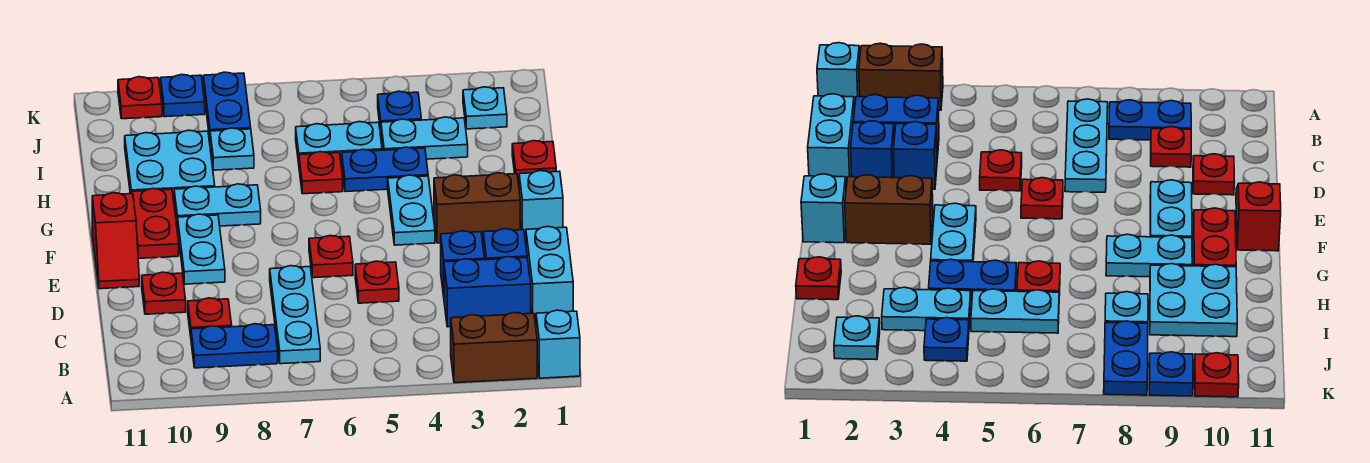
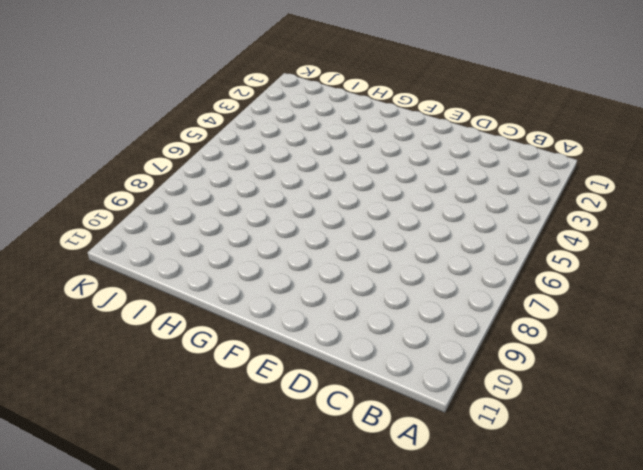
none -> cyan brick A1 level 1
none -> brown brick A2:A3 level 1
none -> cyan plate B7:D7 level 1
none -> blue plate B8:B9 level 1

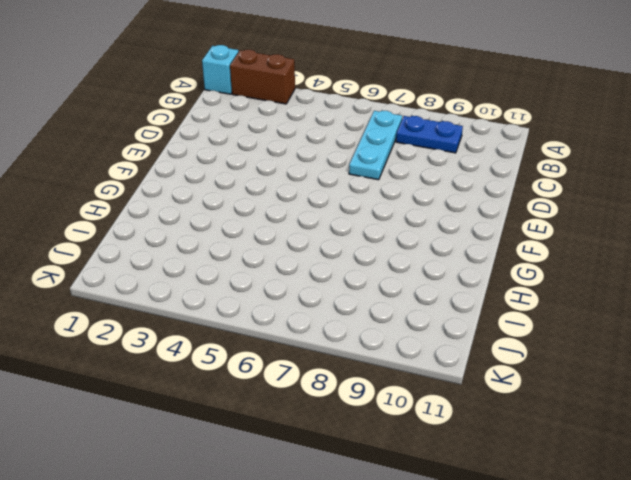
none -> cyan brick C1:D1 level 1
none -> blue brick C2:C3 level 1
none -> red plate C9 level 1
none -> blue brick D2 level 1

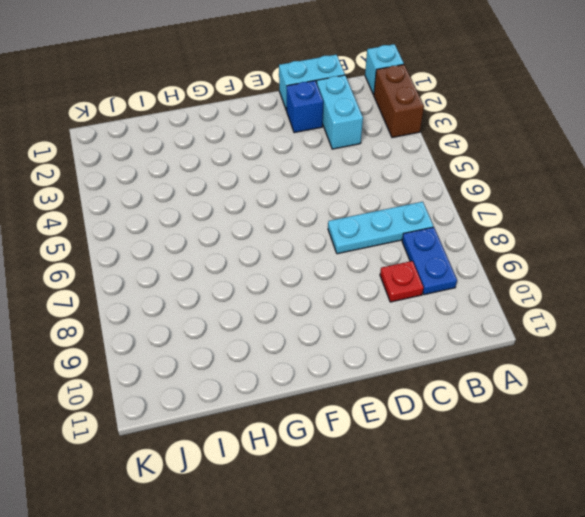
cyan brick C2:C3 level 1 -> blue brick C2:C3 level 1
none -> blue brick D3 level 1
none -> red plate D5 level 1
none -> red plate D10 level 1
none -> red plate E6 level 1

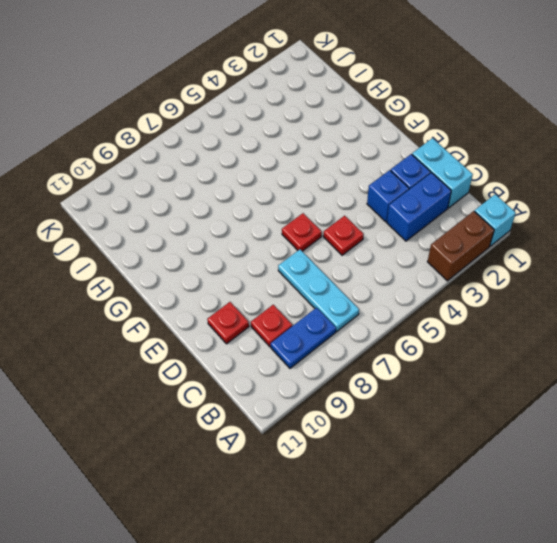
none -> cyan plate E9:F9 level 1
none -> red slope E11:F11 level 1 top F
none -> cyan brick F1 level 1
none -> brown brick F2:F3 level 1

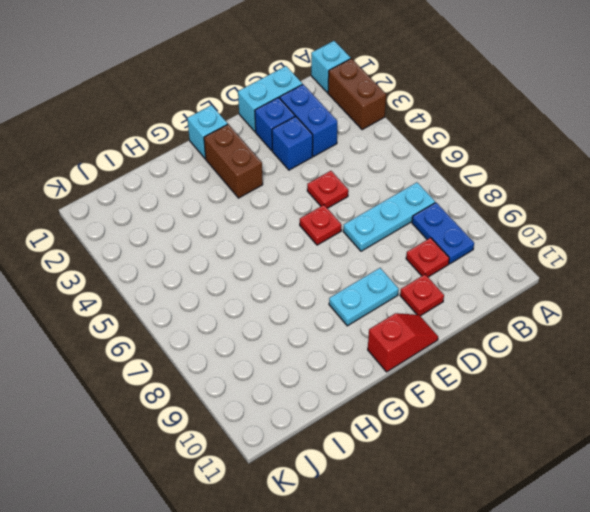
none -> cyan plate F4:G4 level 1
none -> red plate F10:G10 level 1
none -> cyan plate G8:G9 level 1
none -> red plate H1 level 1

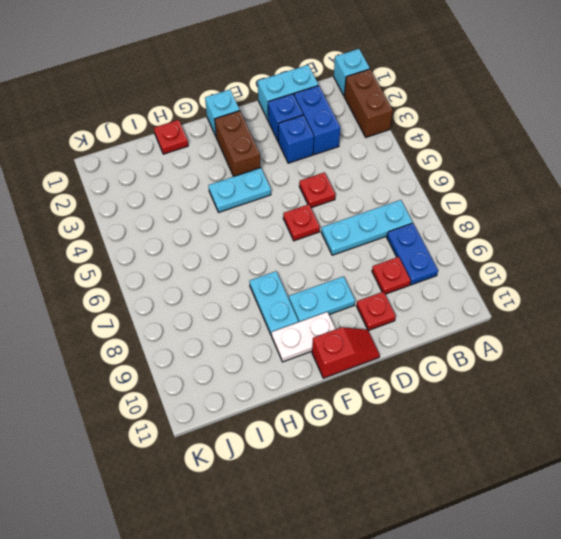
white plate F10:G10 level 1 -> red plate F10:G10 level 1
none -> blue plate H4:H5 level 1
none -> red plate H6 level 1
none -> cyan plate H9:I10 level 1
none -> cyan plate I3:I4 level 1

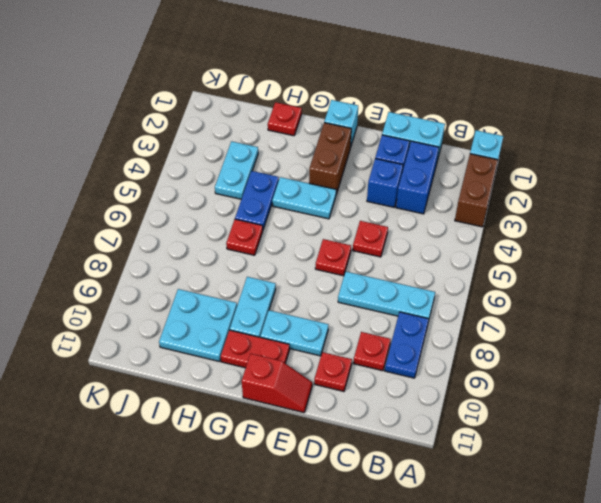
none -> cyan plate I5:I6 level 1
none -> cyan plate I8 level 1
none -> cyan plate J2 level 1
none -> blue plate J4 level 1

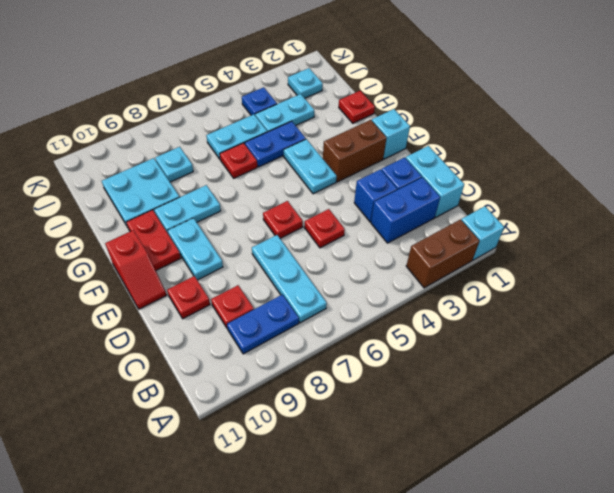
none -> blue plate J8:K8 level 1
none -> blue plate K9 level 1
none -> red plate K10 level 1

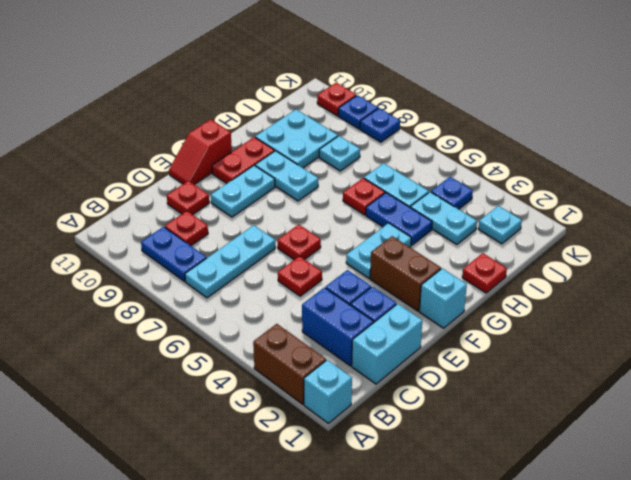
blue plate K8 level 1 -> blue plate J8:K8 level 1

